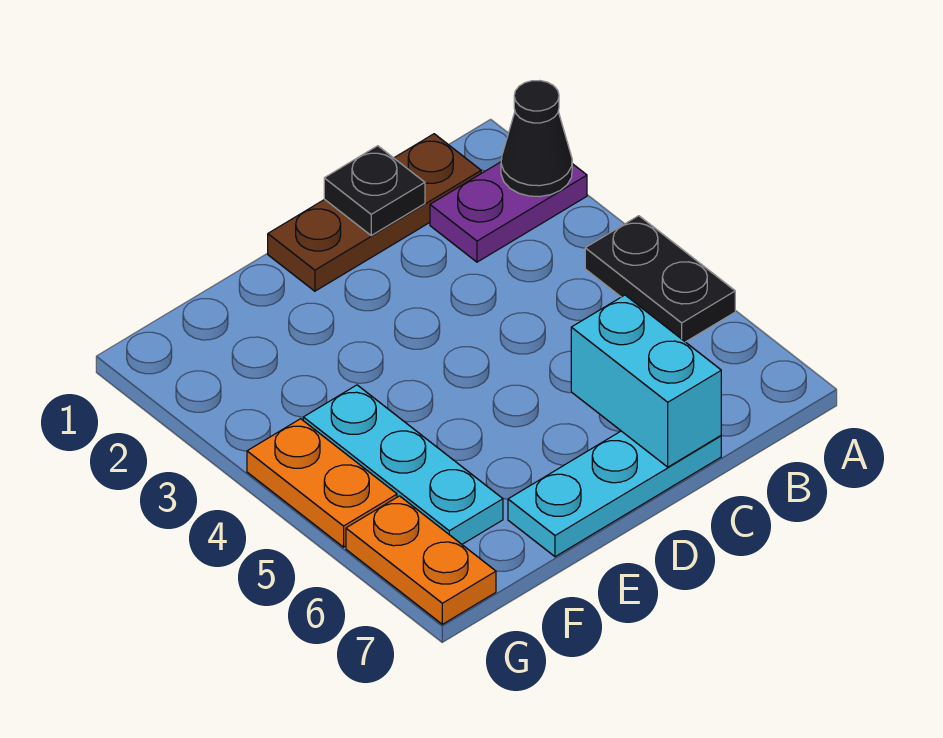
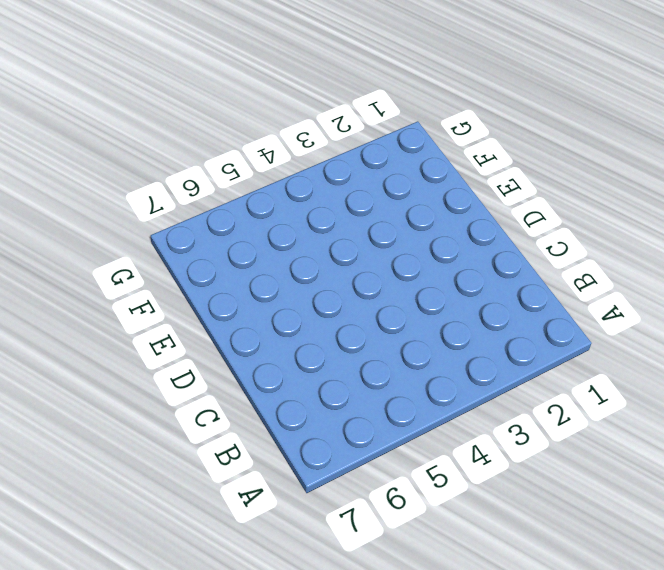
none -> purple plate A2:B2 level 1
none -> black plate A4:A5 level 1

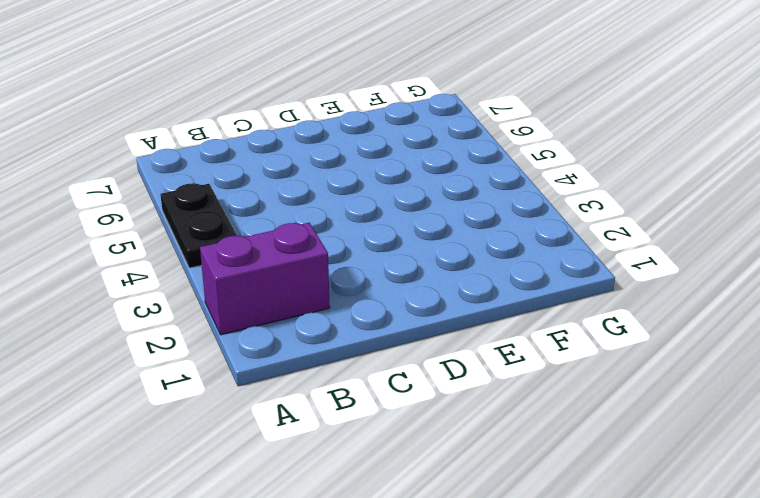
purple brick A2:B2 level 1 -> purple plate A2:B2 level 1
none -> brown plate B1:D1 level 1
none -> cyan plate C7:E7 level 1

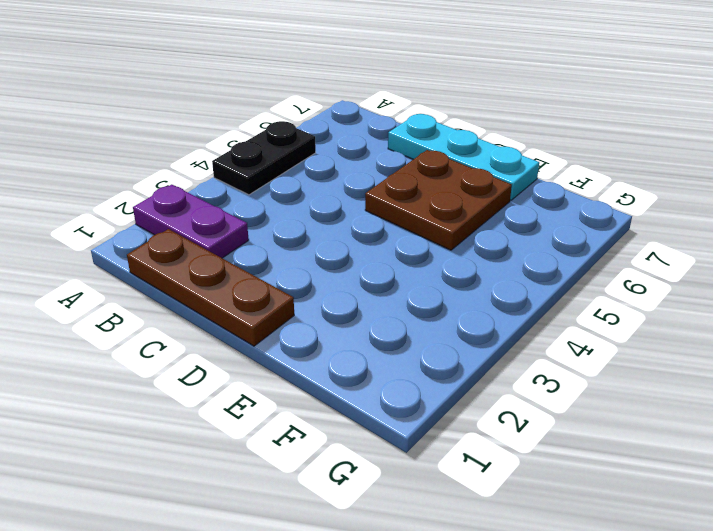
brown plate D5:E6 level 1 -> none
none -> cyan plate F4:F6 level 1
none -> orange plate G4:G5 level 1

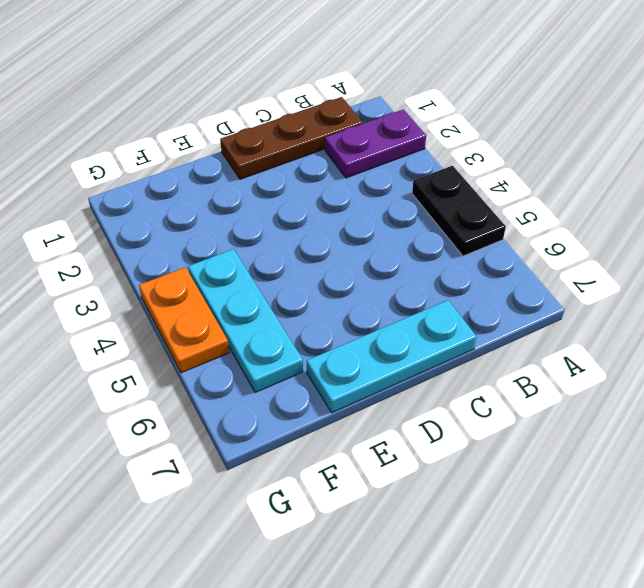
none -> orange plate G6:G7 level 1
none -> black cone A2 level 2

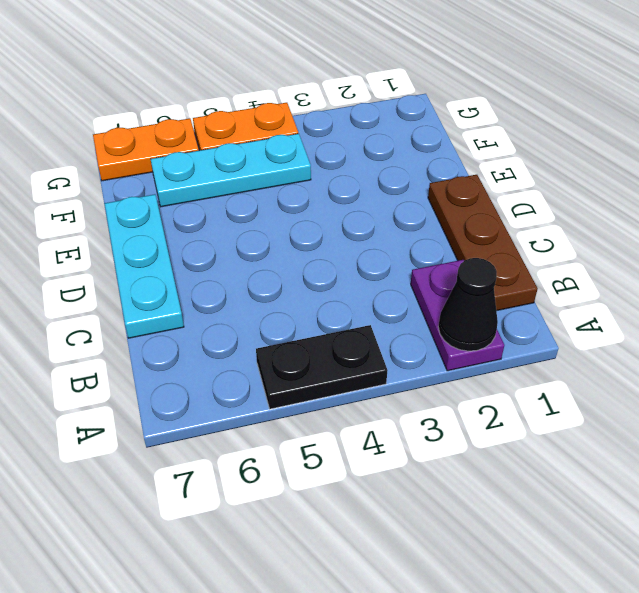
none -> black plate C1 level 2
none -> cyan brick C6:C7 level 2

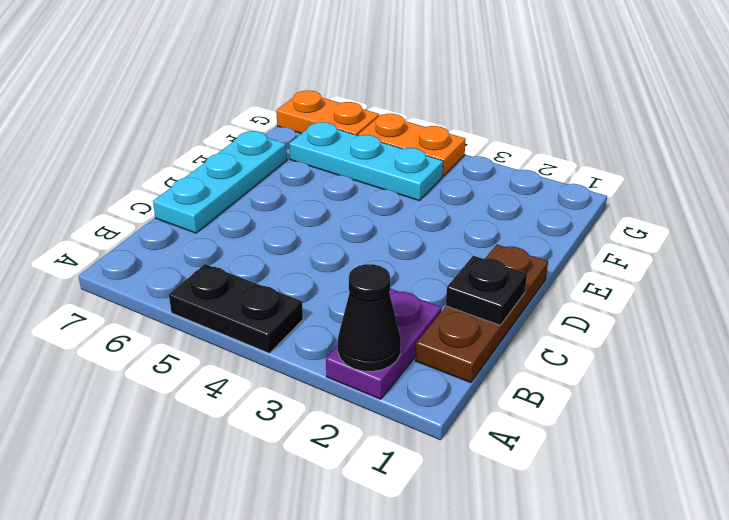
none -> cyan brick C6:C7 level 2

